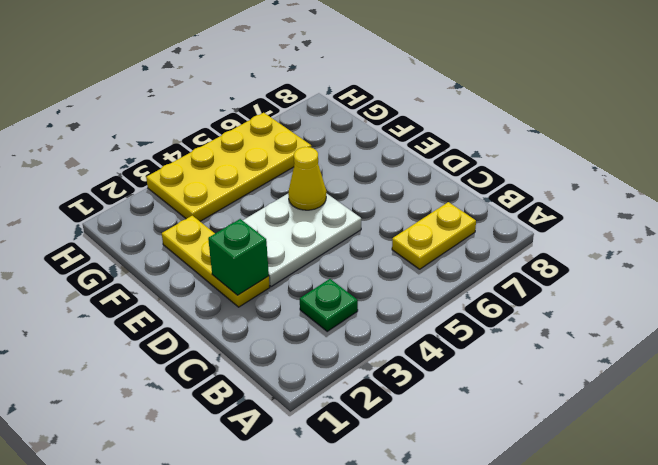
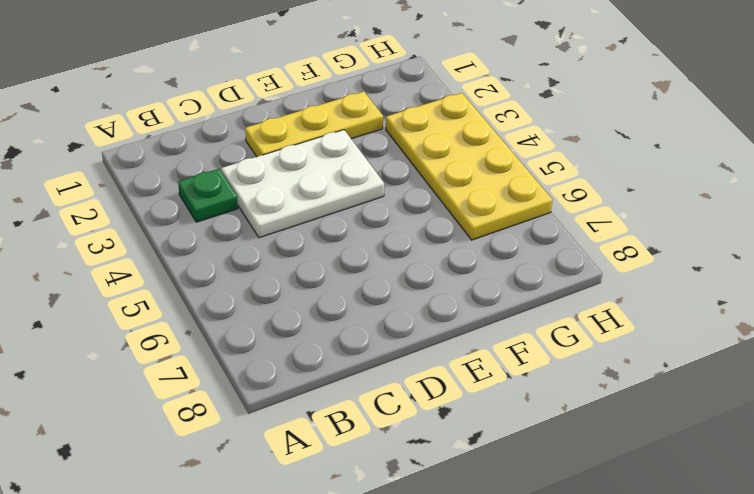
white plate C3:E4 level 1 -> white plate D3:E5 level 1
none -> yellow plate B6:B7 level 1
none -> green brick D2 level 2

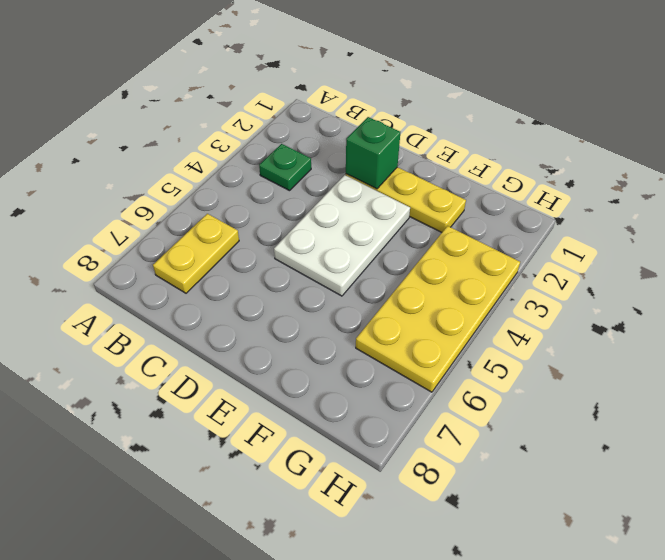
none -> yellow cone E5 level 2

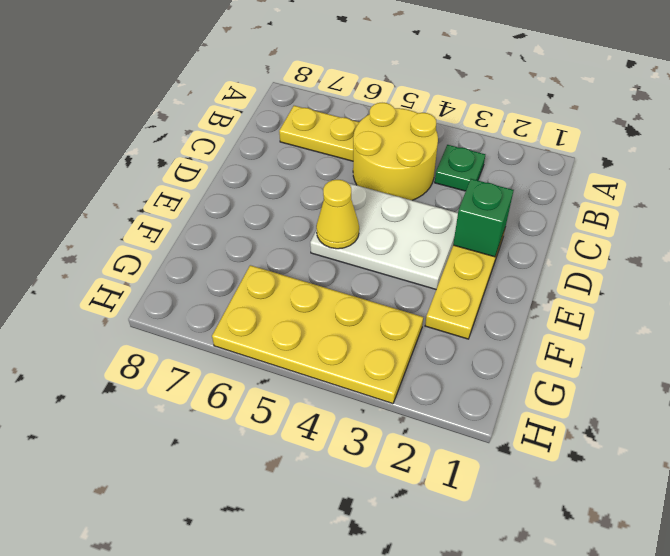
yellow round brick B4:C5 level 1 -> none

